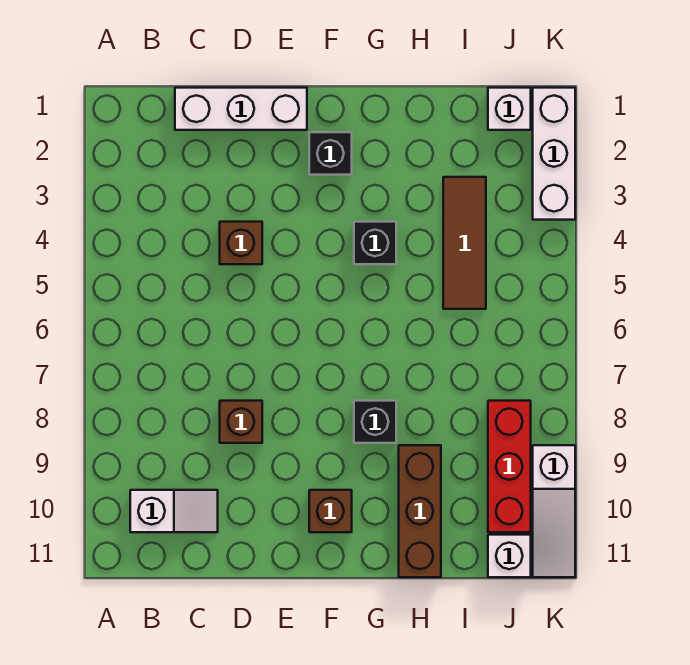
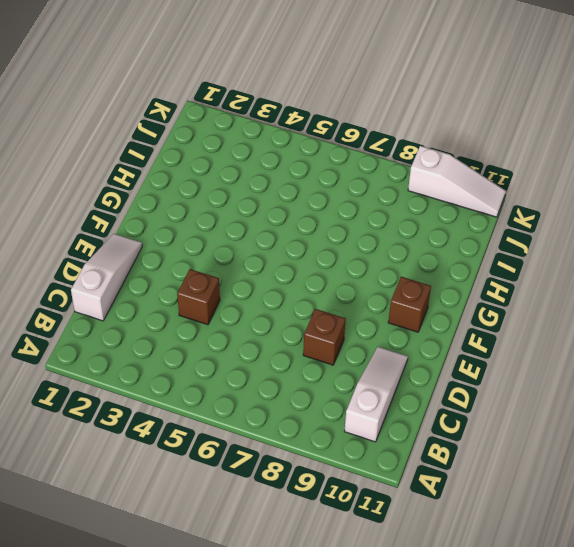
white slope B10:D10 level 1 top B -> white slope B10:C10 level 1 top B
white slope C1:E1 level 1 top C -> white brick C1:E1 level 1
none -> black brick F2 level 1
none -> black brick G4 level 1
none -> black brick G8 level 1

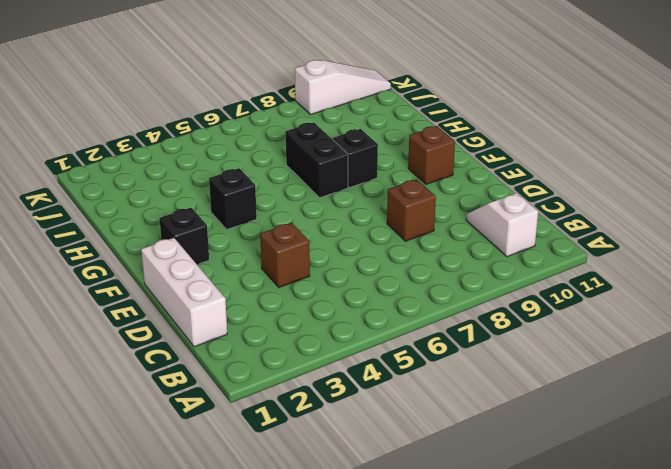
black brick G7:H7 level 1 -> none
none -> brown brick H9:H11 level 1
none -> brown tile I3:I5 level 1
none -> white brick J1 level 1

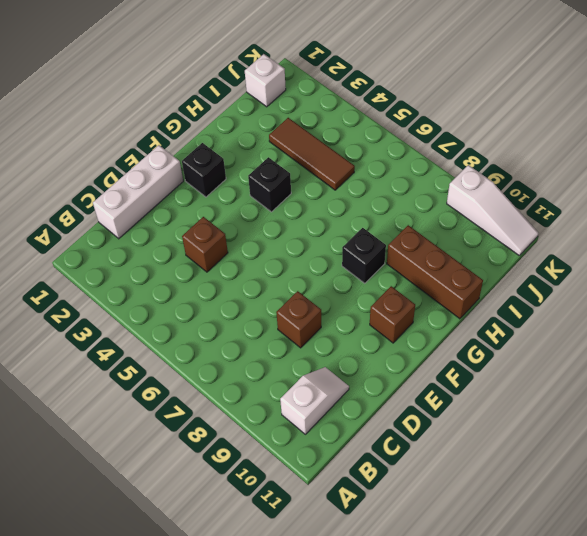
none -> red brick J8:J10 level 1
none -> white brick J11 level 1
none -> white brick K1:K3 level 1

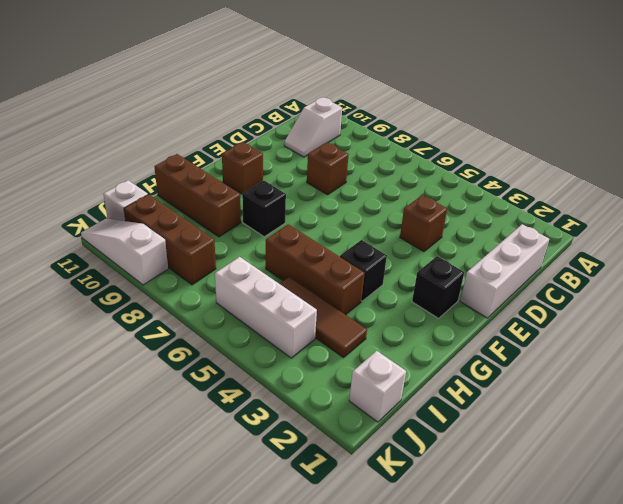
brown brick H4:H6 level 1 -> none
white brick J4:J6 level 1 -> white brick K1:K3 level 1
brown brick J8:J10 level 1 -> red brick J8:J10 level 1

